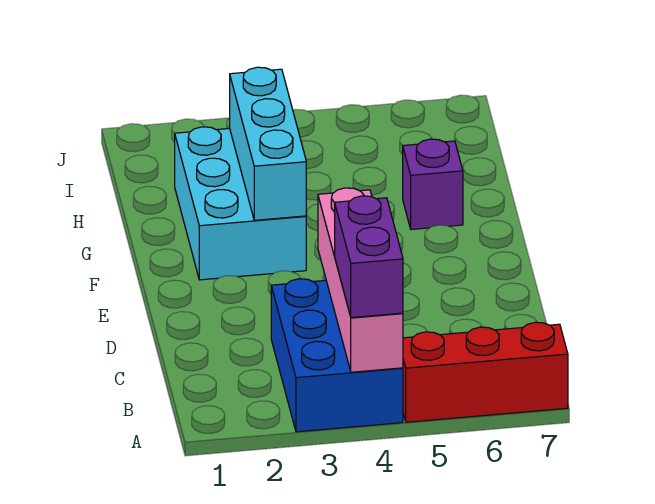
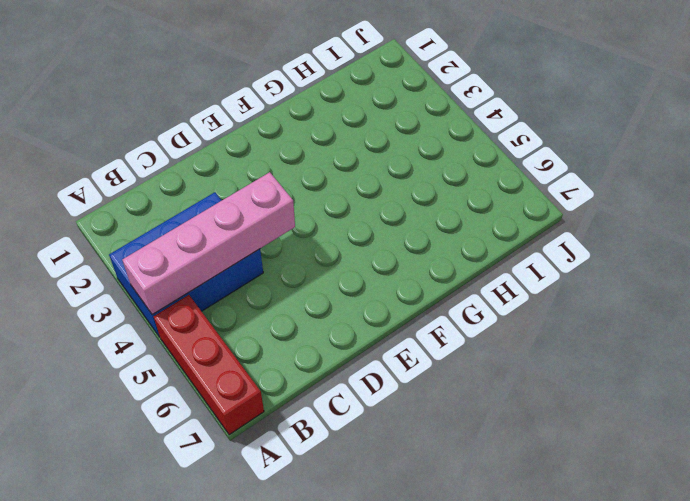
none -> cyan brick F2:H3 level 1
none -> purple brick G6 level 1

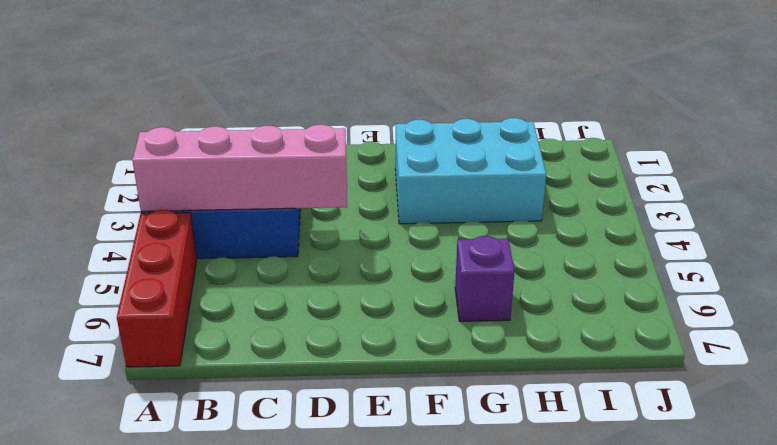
none -> cyan brick F3:H3 level 2
none -> purple brick A4:B4 level 3

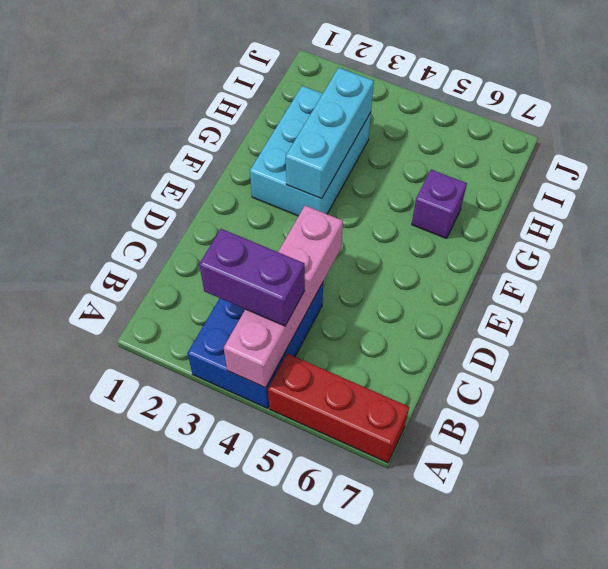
purple brick B3:B4 level 3 -> purple brick A4:B4 level 3

